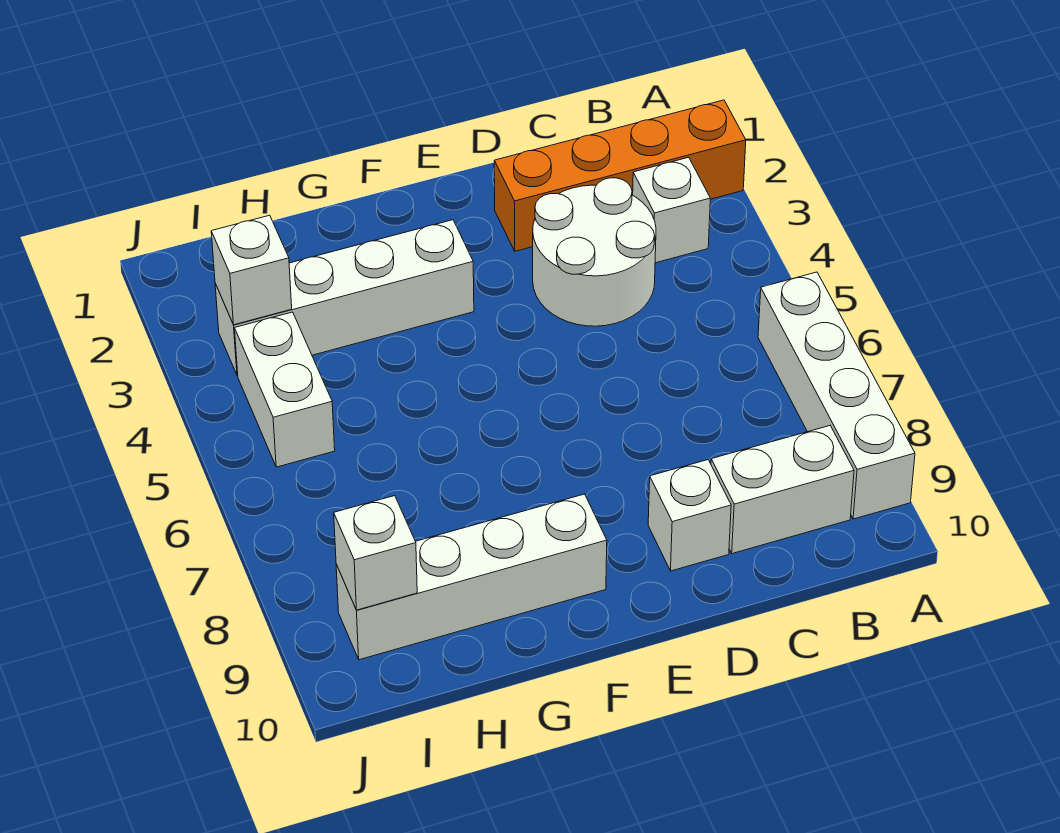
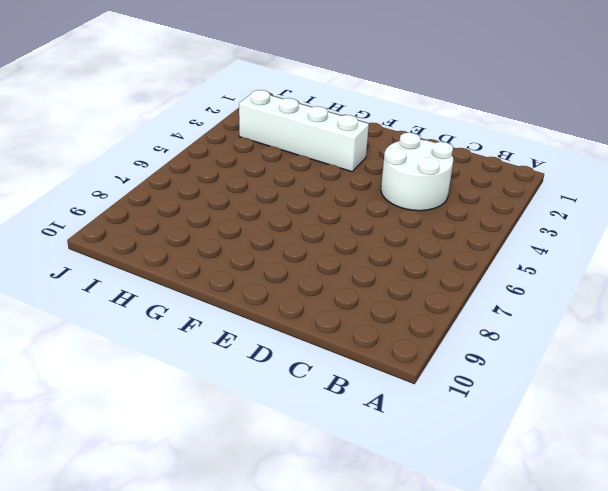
none -> orange brick A2:D2 level 1
none -> white brick A6:A9 level 1

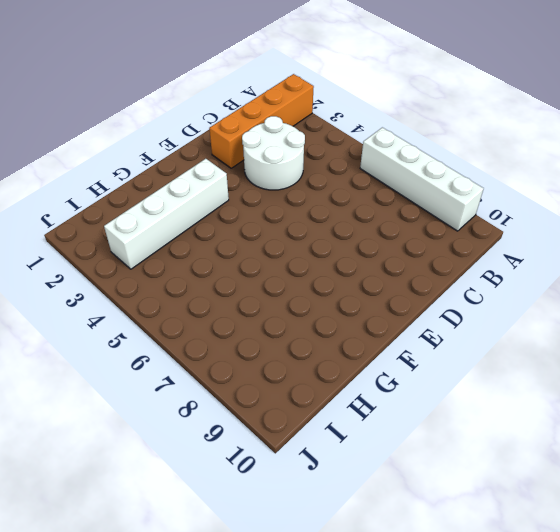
none -> white brick B3 level 1
none -> white brick B9:C9 level 1

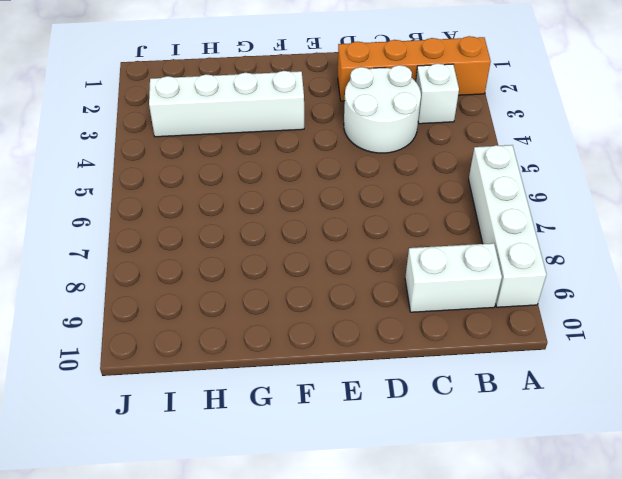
none -> white brick D9 level 1
none -> white brick F9:I9 level 1

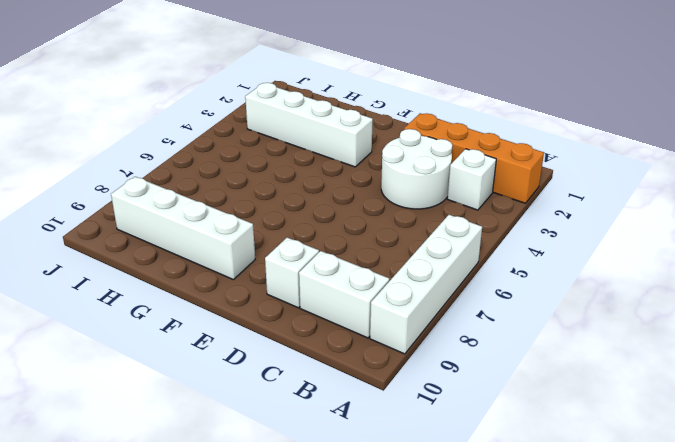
none -> white brick I4:I5 level 1
none -> white brick I3 level 2

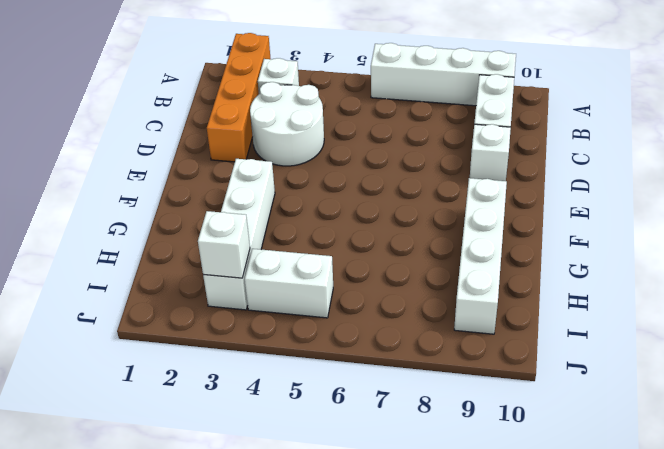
none -> white brick I9 level 2

